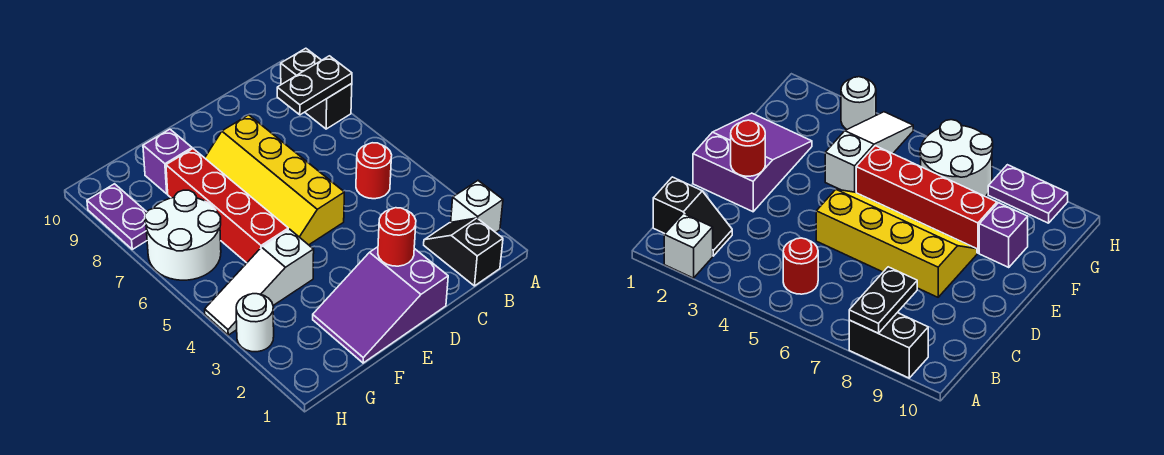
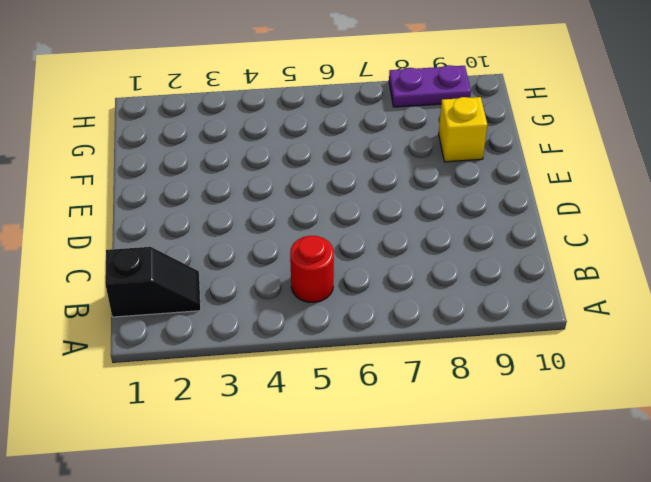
yellow brick F9 level 1 -> purple brick F9 level 1
none -> white brick A2 level 1
none -> black brick A8:A9 level 1
none -> purple slope D1:F2 level 1 top D

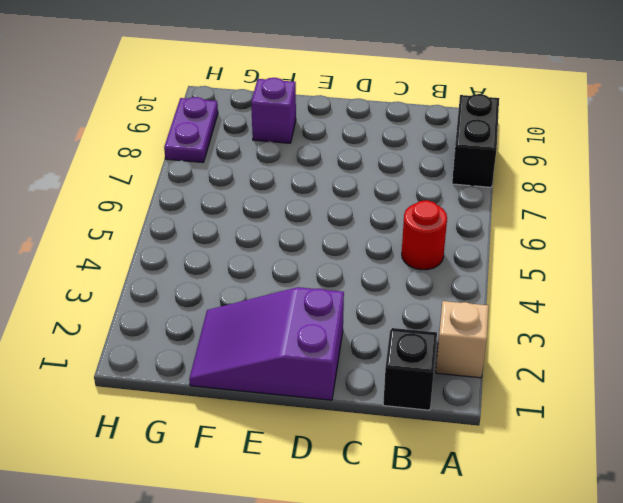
tan brick A2 level 1 -> white brick A2 level 1
none -> yellow slope D5:E8 level 1 top D
none -> white slope F4:H4 level 1 top F
none -> red brick F5:F8 level 1

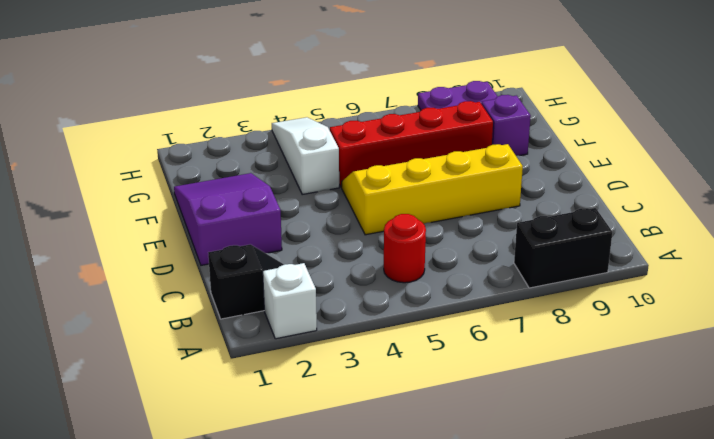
none -> white round brick G6:H7 level 1
none -> white round brick H3 level 1
none -> black plate A8:B8 level 2

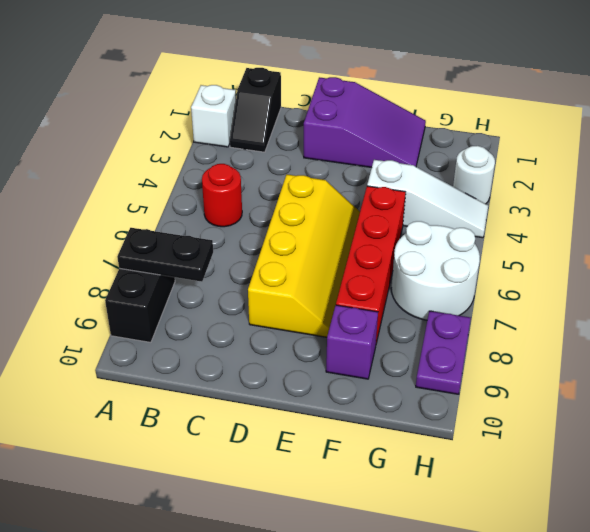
none -> red round brick D2 level 2

